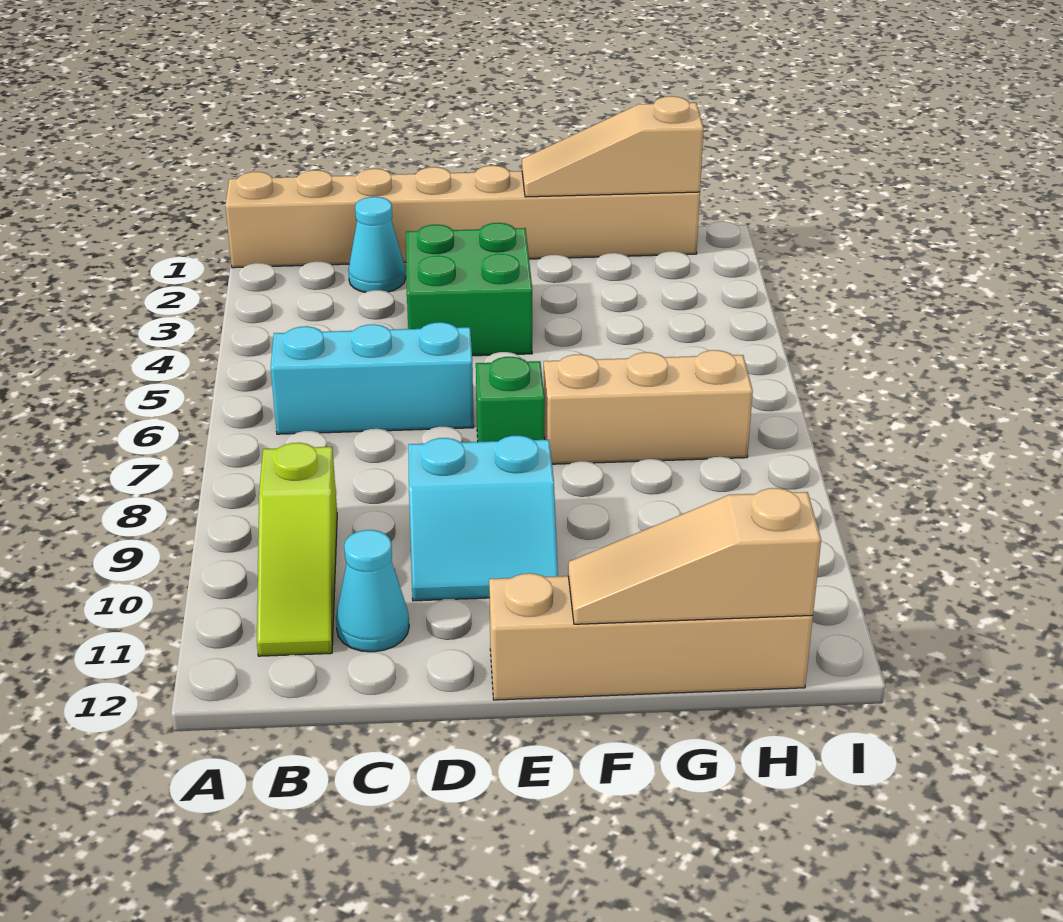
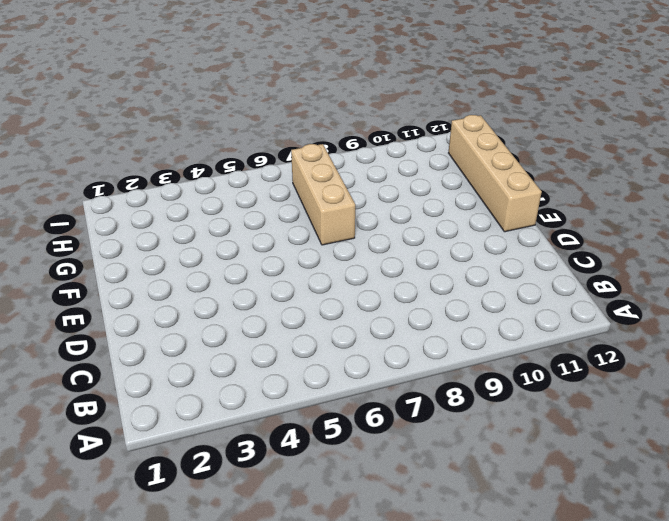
none -> tan brick A1:H1 level 1
none -> cyan brick B6:D6 level 1
none -> lime slope B9:B11 level 1 top 9

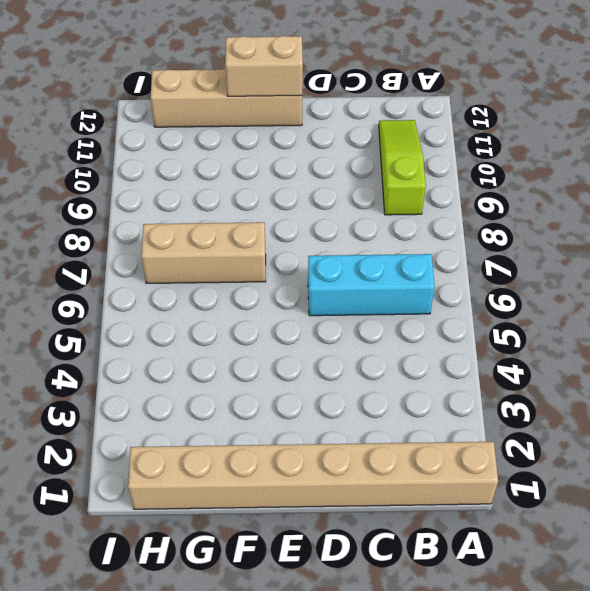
tan brick E12:F12 level 2 -> tan slope F12:H12 level 2 top H
none -> cyan cone C2 level 1
none -> cyan cone C11 level 1
none -> green brick D3:E4 level 1

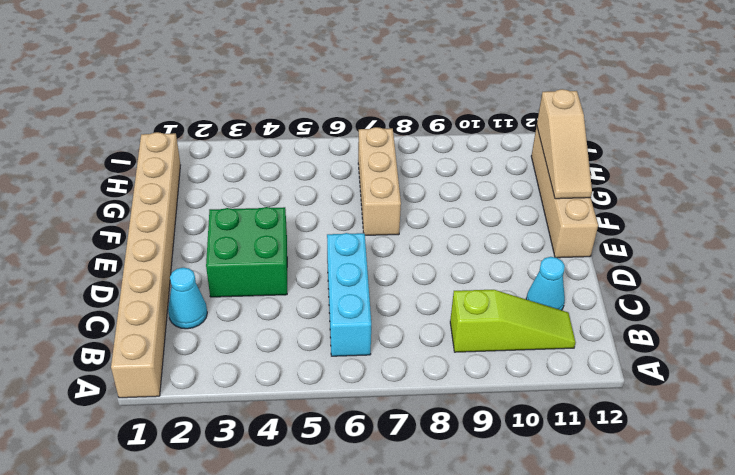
none -> cyan slope D9:E10 level 1 top 9
none -> green brick E7 level 1
none -> tan slope F1:H1 level 2 top H

